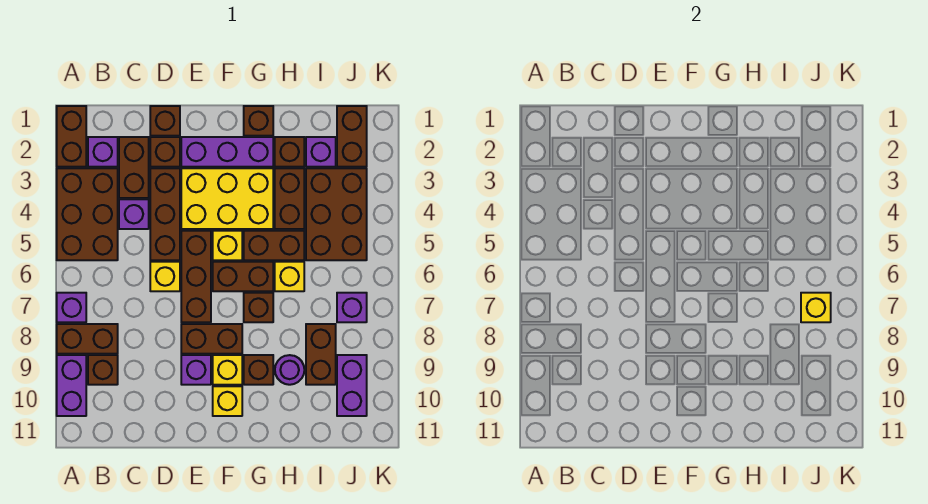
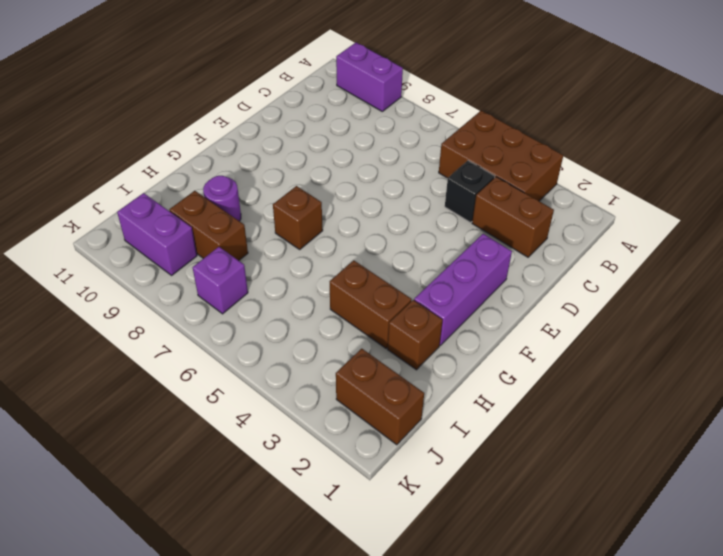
black brick C4 level 1 -> purple brick C4 level 1
none -> brown brick A1:A2 level 1
none -> purple brick A7 level 1
none -> brown brick A8:B8 level 1
none -> purple brick B2 level 1

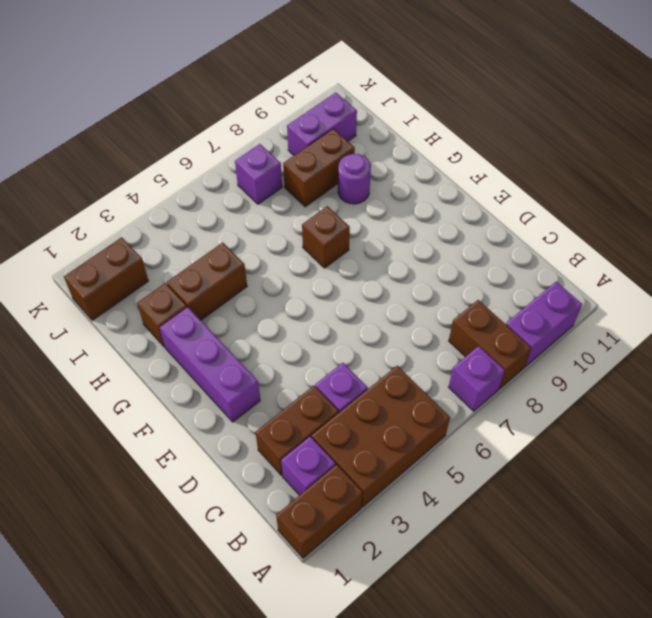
none -> brown brick B9 level 1
none -> brown brick D1 level 1
none -> brown brick D2 level 1
none -> brown brick D3:D5 level 1

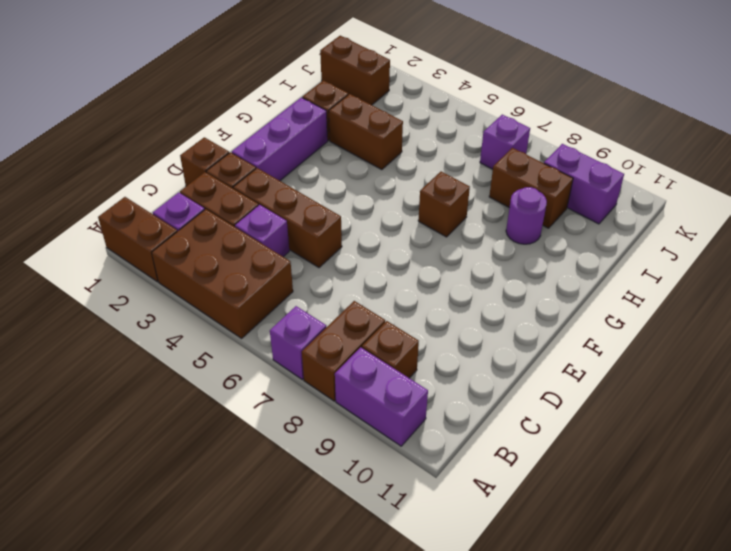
none -> yellow brick D6 level 1
none -> yellow brick E3:G4 level 1
none -> brown brick E5:E7 level 1
none -> brown brick E8:F8 level 1

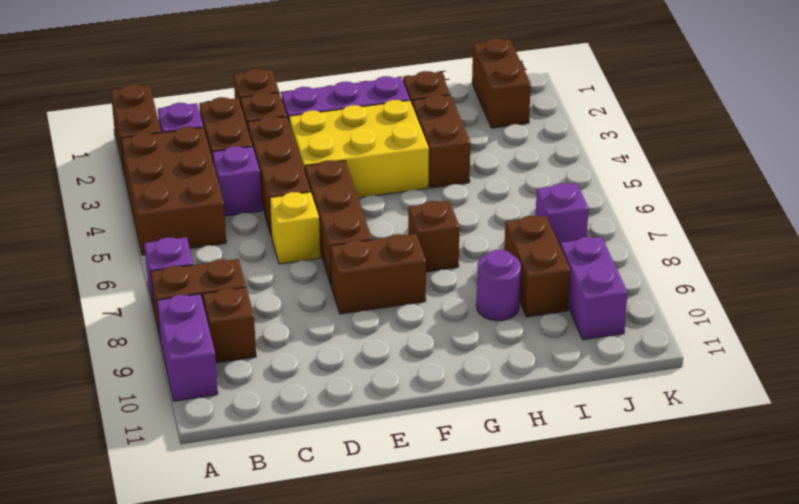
none -> purple brick E9 level 1
none -> yellow brick F5 level 1
none -> brown brick F6:G6 level 1
none -> yellow brick F9 level 1

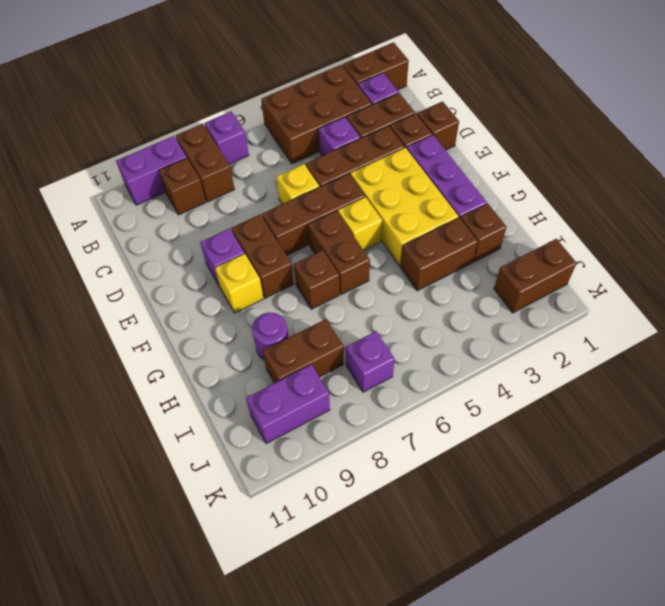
none -> yellow brick F10 level 1
none -> brown brick G1 level 1
none -> brown brick G5:H5 level 1
none -> brown brick G9 level 1

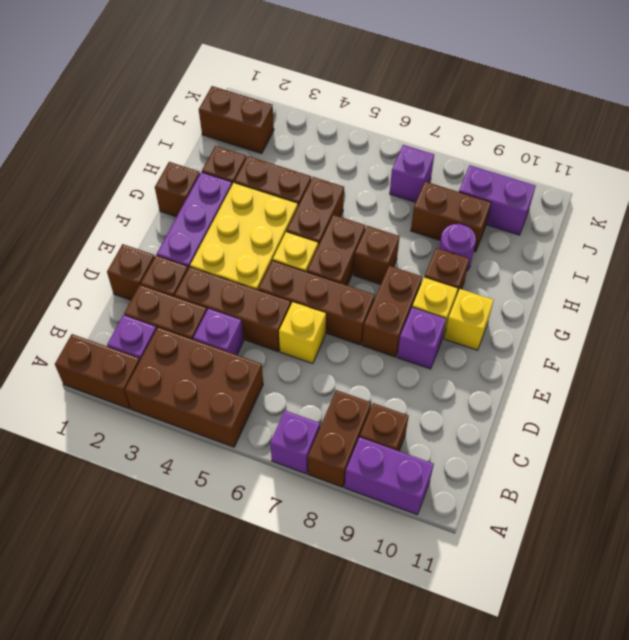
none -> yellow brick H6 level 1
none -> purple brick I2 level 1
none -> brown brick I3:J5 level 1
none -> yellow brick J7 level 2

